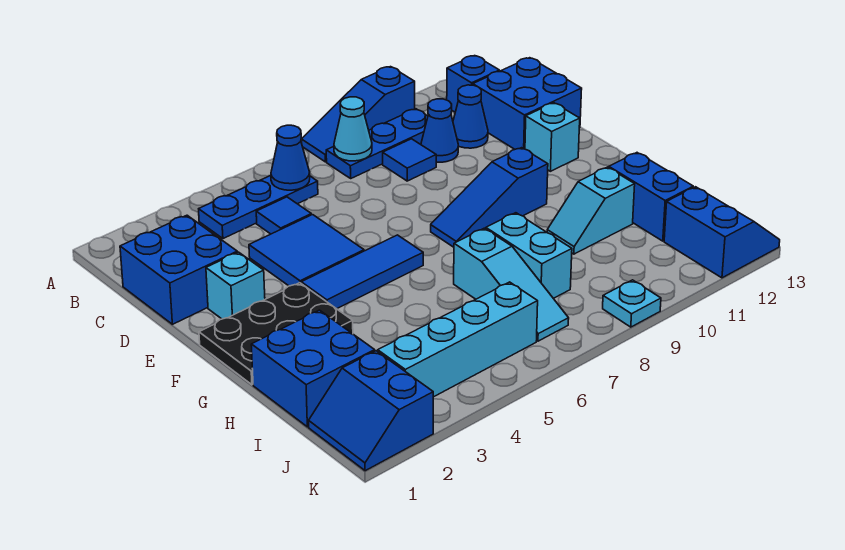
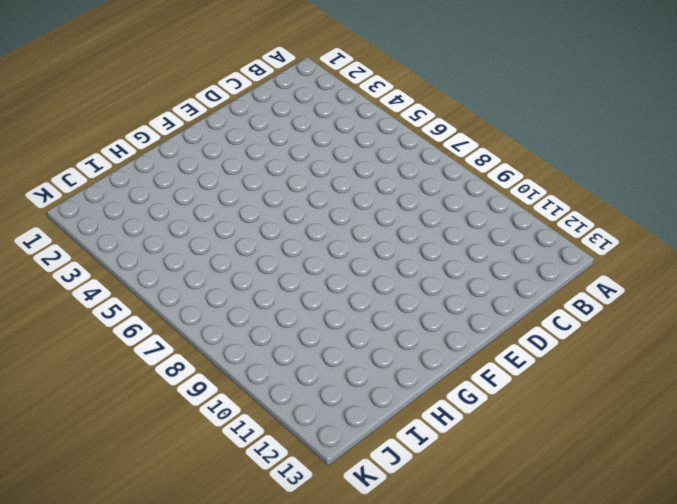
none -> blue slope A8:A10 level 1 top 10
none -> blue plate B4:B6 level 1
none -> blue plate B8:B10 level 1

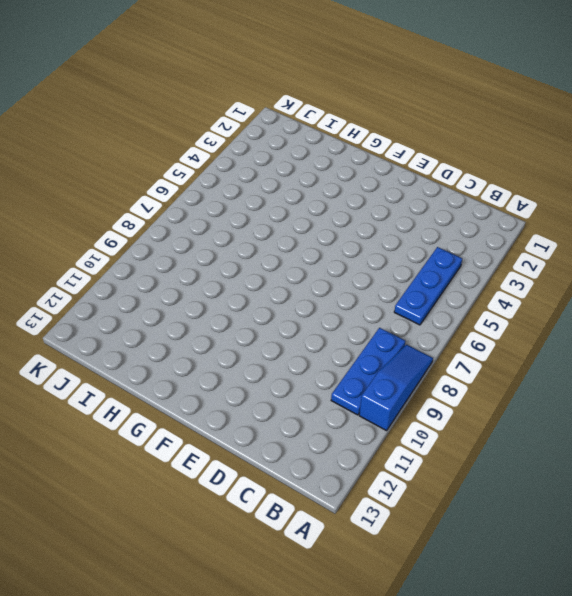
none -> blue brick B12 level 1
none -> blue brick C1:D2 level 1
none -> blue tile C5 level 1

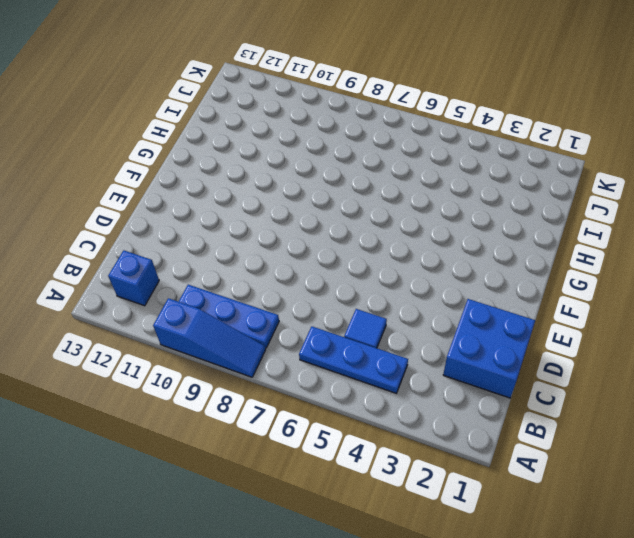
none -> blue tile C9 level 1
none -> blue cone C10 level 1
none -> blue cone C11 level 1

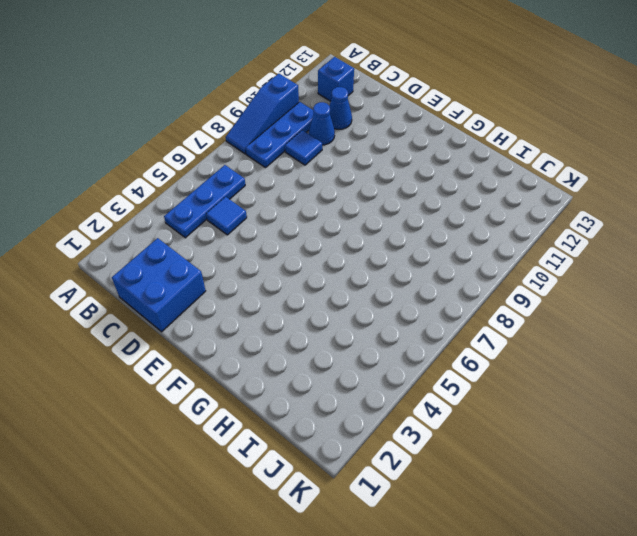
none -> blue brick C12:D13 level 1
none -> blue tile D4:E5 level 1
none -> cyan brick E2 level 1

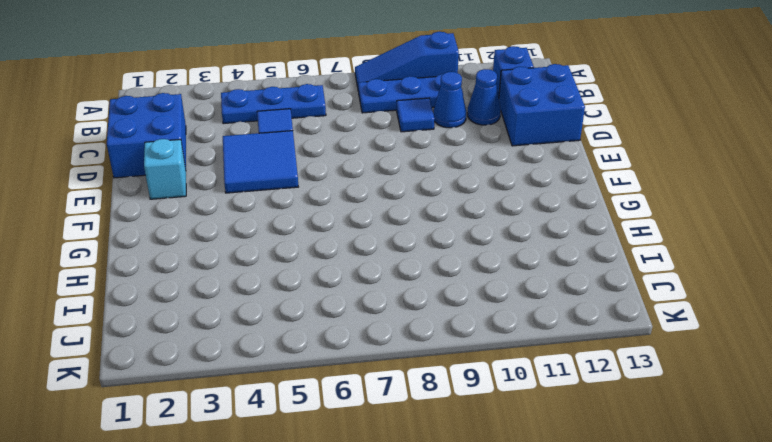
none -> cyan brick E12 level 1
none -> black plate F1:G3 level 1
none -> blue tile F4:F6 level 1

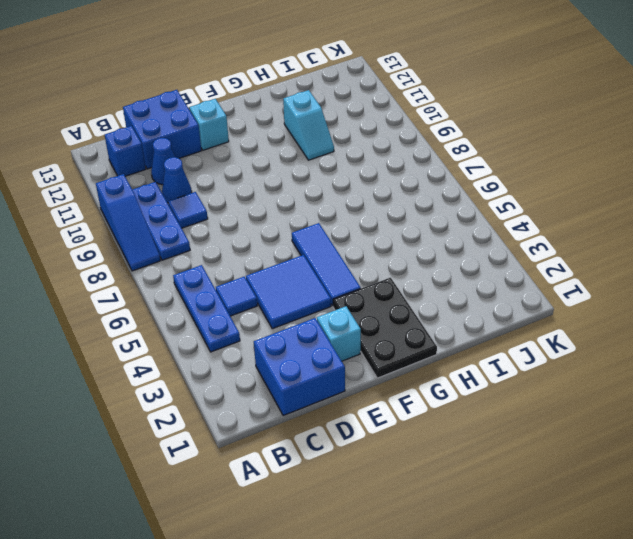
none -> blue slope F8:F10 level 1 top 10
none -> blue brick H1:I2 level 1
none -> cyan slope H7:J7 level 1 top H

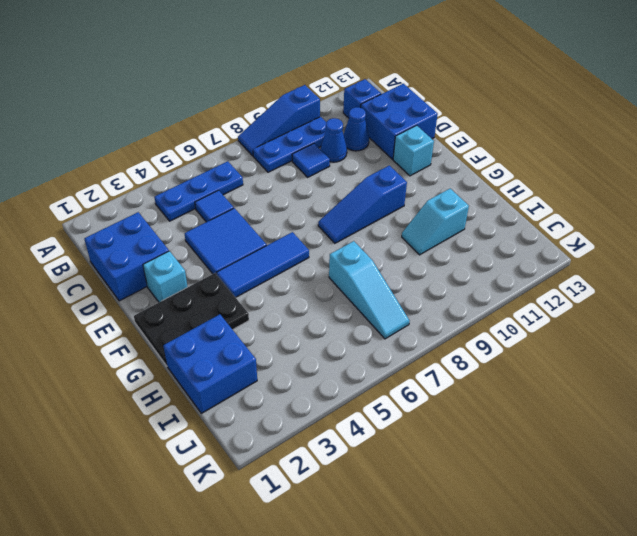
none -> cyan brick H8:I8 level 1
none -> blue brick H12:I12 level 1
none -> blue slope J1:K2 level 1 top 2

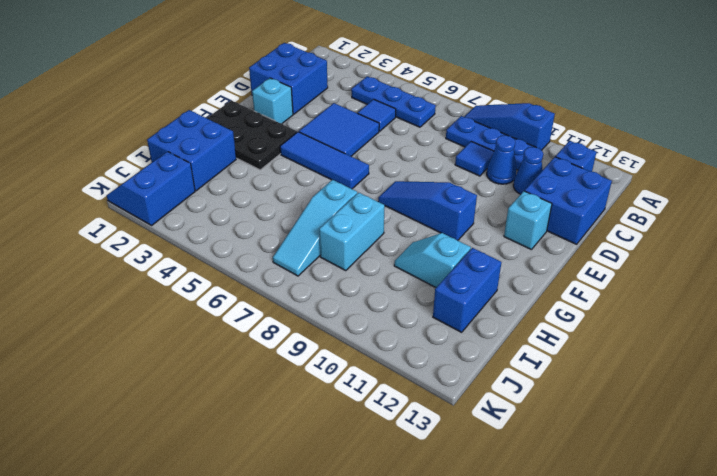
none -> cyan brick J3:J6 level 1
none -> blue slope J12:K13 level 1 top 12
none -> cyan plate K9 level 1

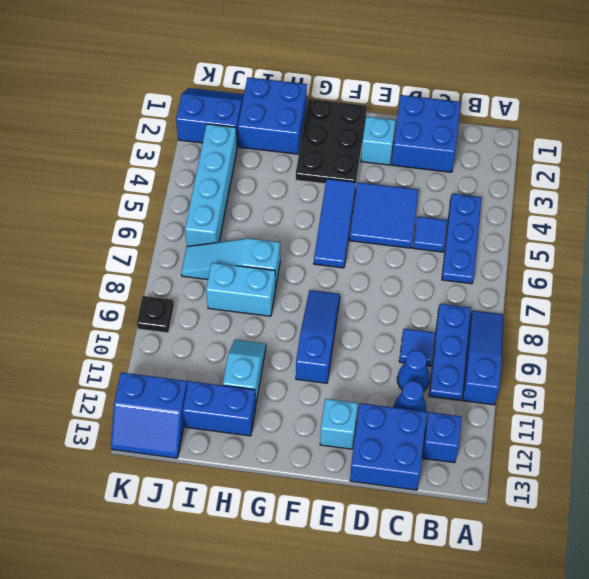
black plate K9 level 1 -> cyan plate K9 level 1
none -> blue cone B6 level 2
none -> cyan cone B8 level 2

